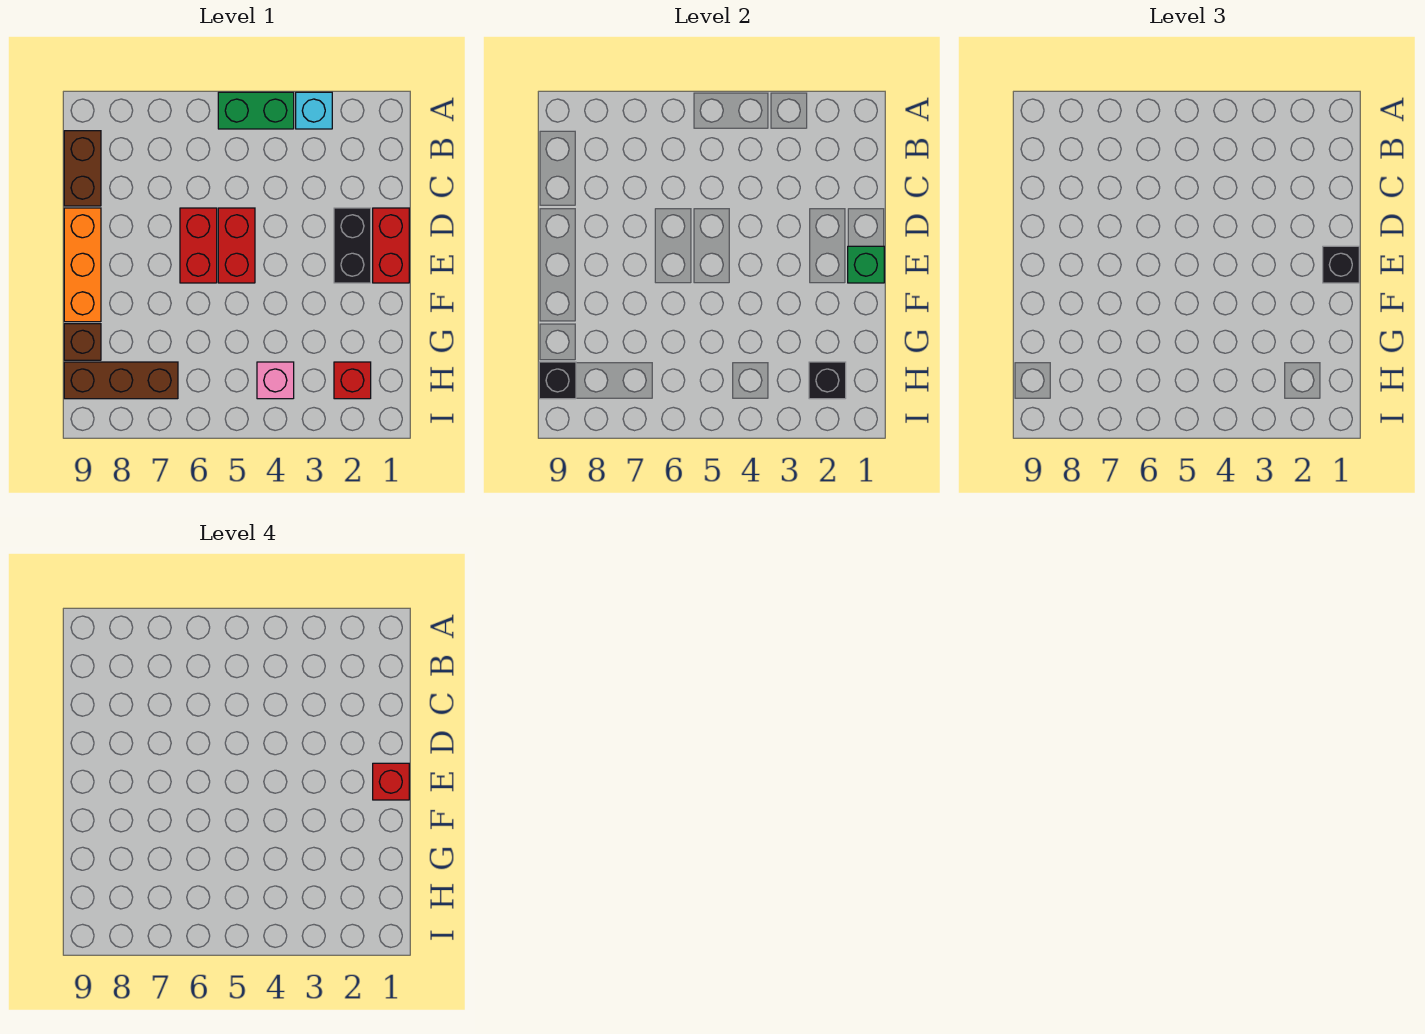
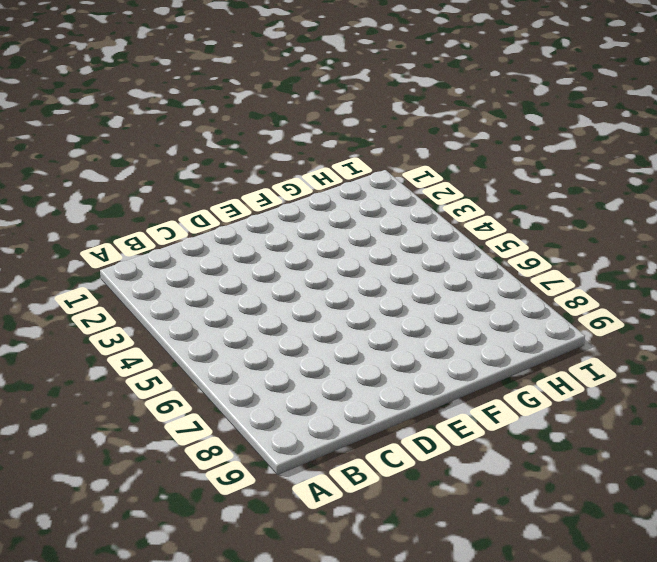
none -> cyan brick A3 level 1
none -> green brick A4:A5 level 1
none -> brown brick B9:C9 level 1

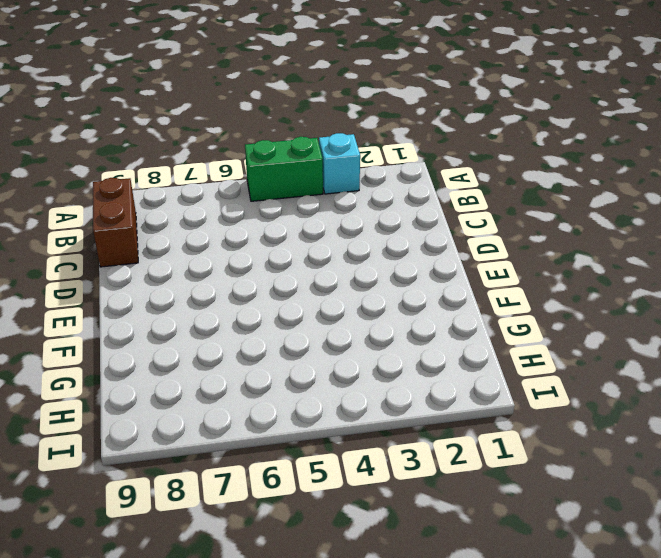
none -> red brick D1:E1 level 1
none -> black brick D2:E2 level 1
none -> red brick D5:E5 level 1

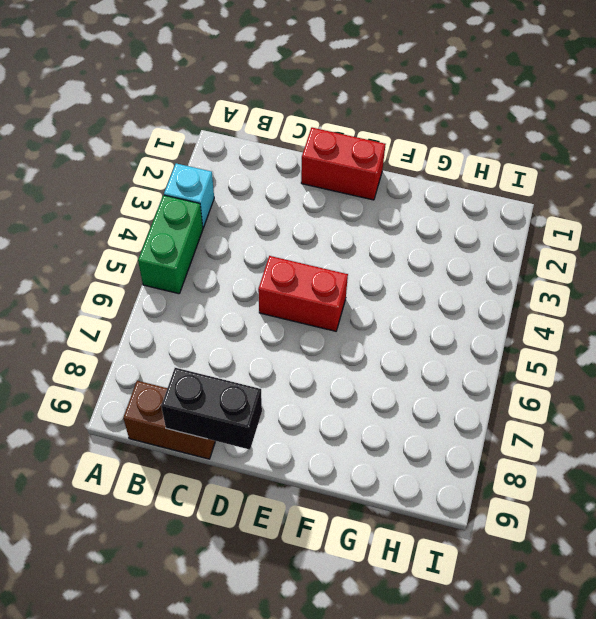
black brick C9:D9 level 2 -> black brick D2:E2 level 1
none -> red brick D6:E6 level 1
none -> orange brick D9:F9 level 1
none -> brown brick G9 level 1

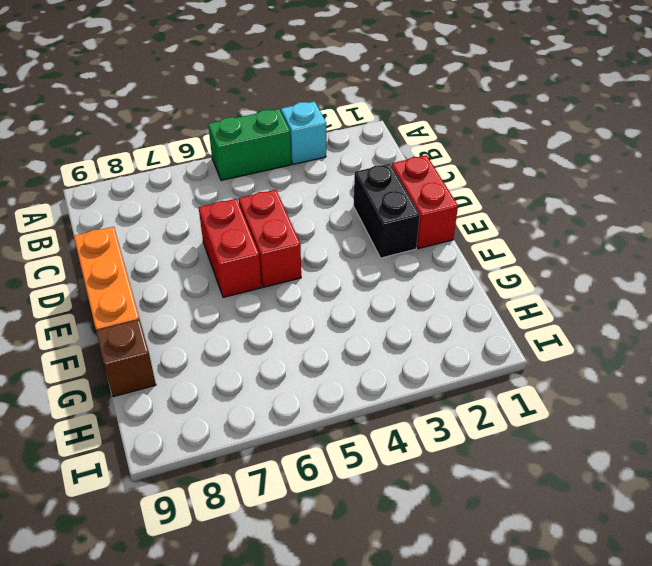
none -> brown brick B9:C9 level 1
none -> red brick H2 level 1
none -> pink brick H4 level 1

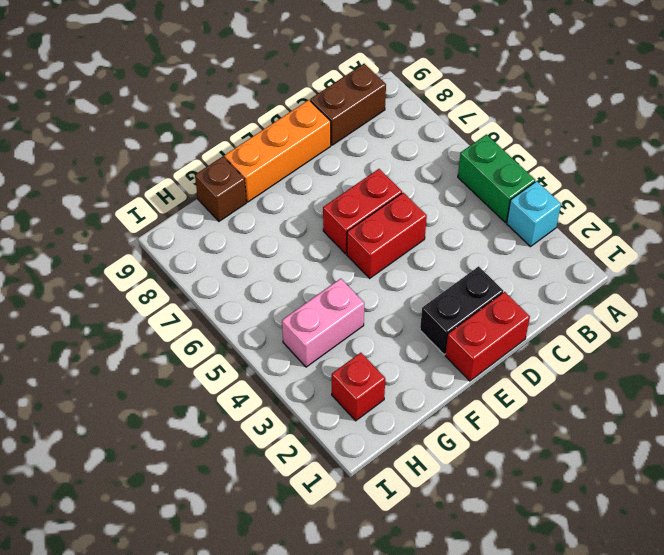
pink brick G4:H4 level 1 -> pink brick H4 level 1
none -> brown brick H7:H9 level 1
none -> green brick E1 level 2
none -> black brick H2 level 2

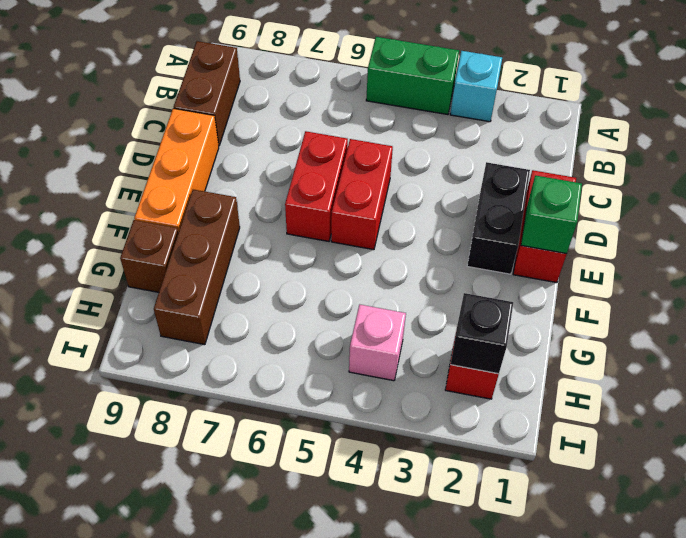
brown brick F8:H8 level 1 -> brown brick H7:H9 level 1
none -> black brick H9 level 2
none -> black brick E1 level 3
none -> red brick E1 level 4

